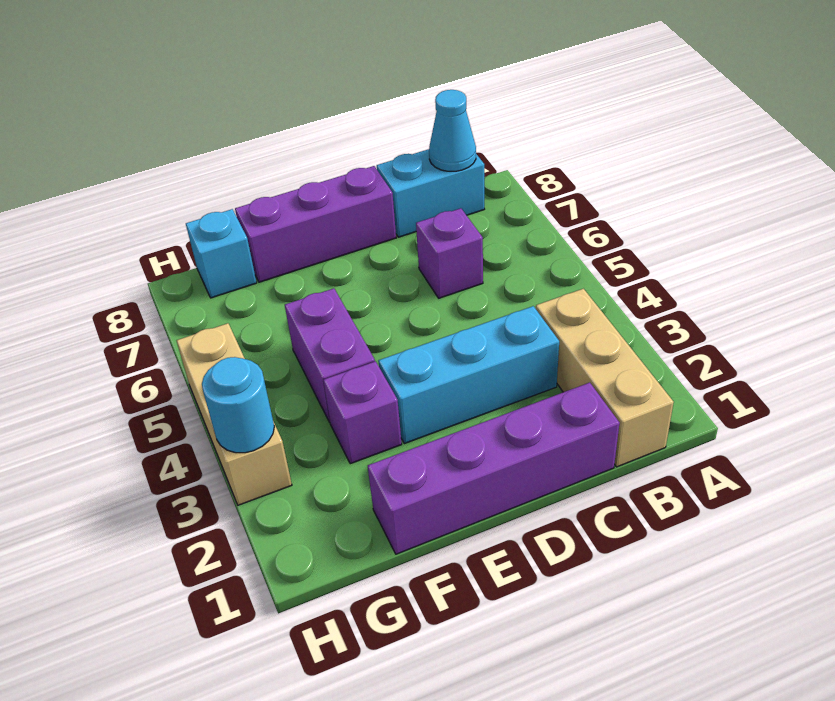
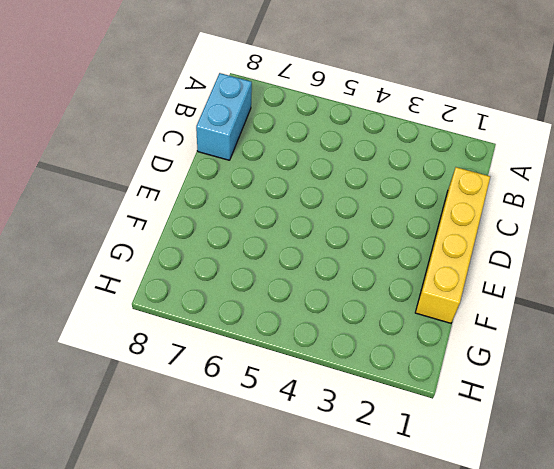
yellow brick C1:F1 level 1 -> purple brick C1:F1 level 1
none -> tan brick B1:B3 level 1
none -> cyan brick C3:E3 level 1
none -> purple brick C6 level 1

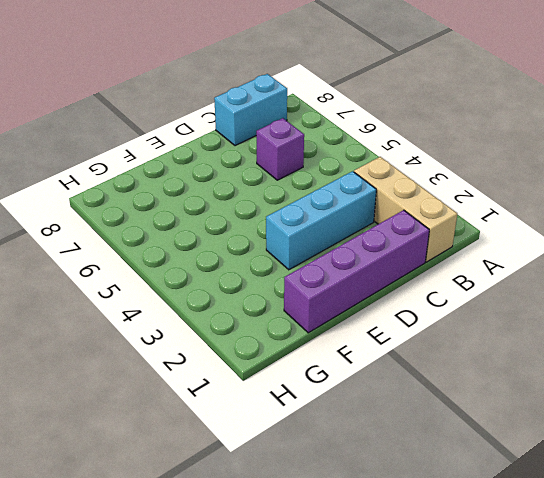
none -> purple brick D8:F8 level 1
none -> purple brick F3 level 1
none -> purple brick F4:F5 level 1

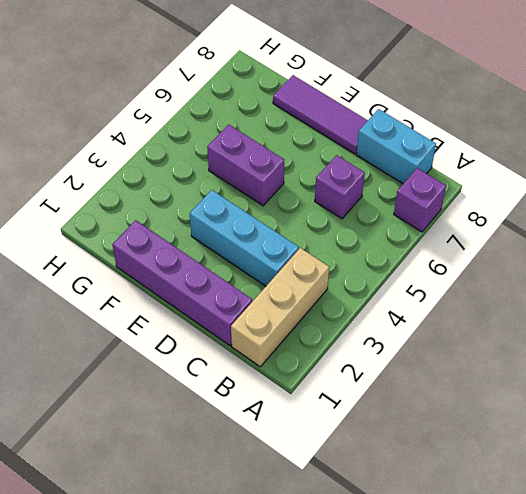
purple brick A7 level 1 -> purple brick F3 level 1
purple tile D8:F8 level 1 -> purple brick D8:F8 level 1
purple brick E5:F5 level 1 -> purple brick F4:F5 level 1
none -> cyan brick G8 level 1
none -> tan brick H3:H5 level 1
none -> cyan cone B8 level 2

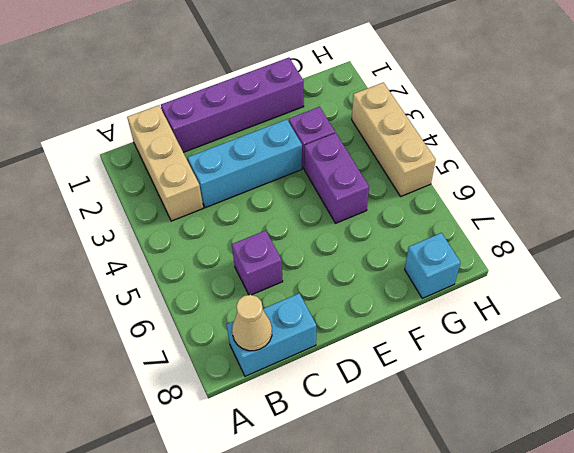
tan cone B8 level 2 -> cyan cone B8 level 2
none -> purple brick D8:F8 level 1
none -> cyan round brick H3 level 2

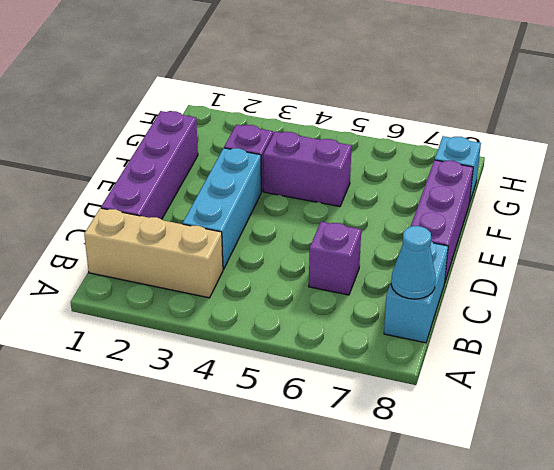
none -> tan brick H3:H5 level 1
none -> cyan round brick H3 level 2

